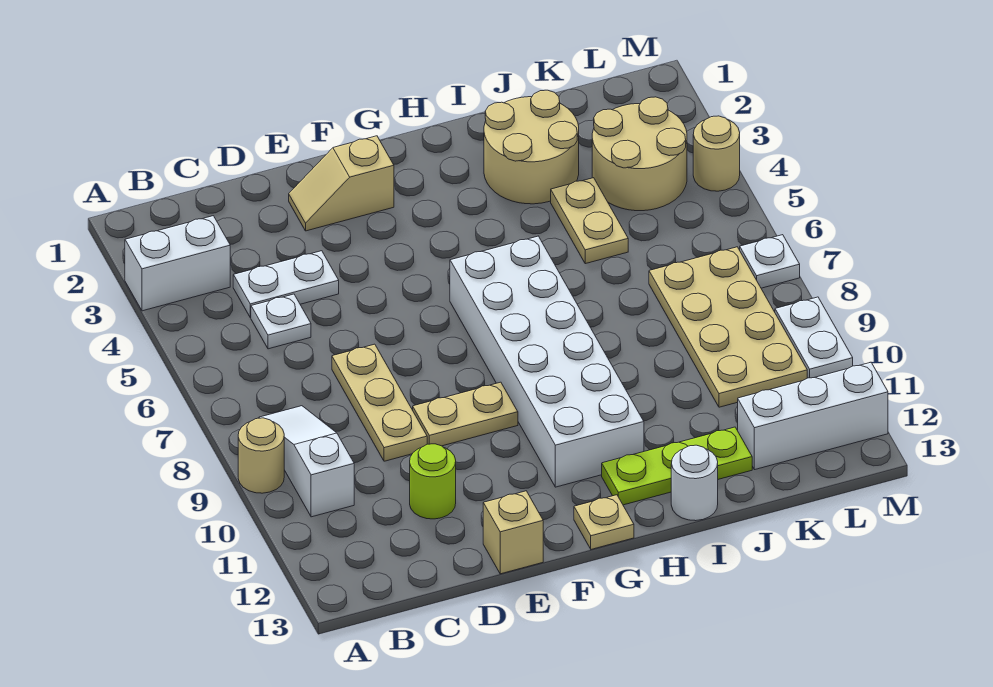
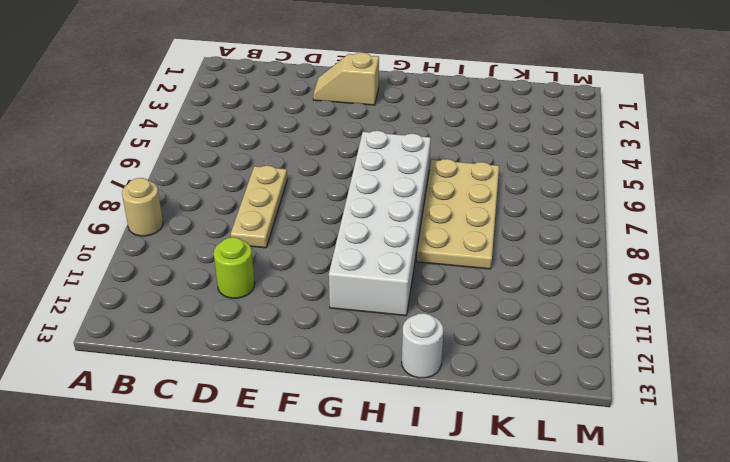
tan plate I6:J9 level 1 -> tan plate K7:L10 level 1
none -> white brick A3:B3 level 1
none -> white slope B8:B10 level 1 top 10
none -> white plate C4:D4 level 1

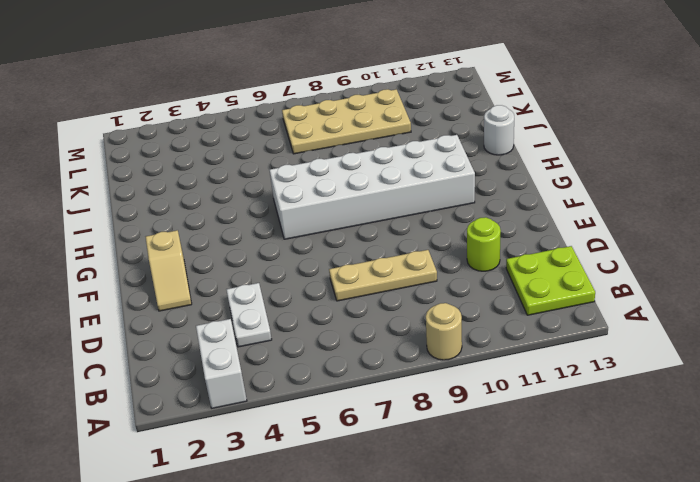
lime plate B12:C13 level 1 -> none
none -> white slope B8:B10 level 1 top 10
none -> white plate C5 level 1
none -> tan plate E9:F9 level 1

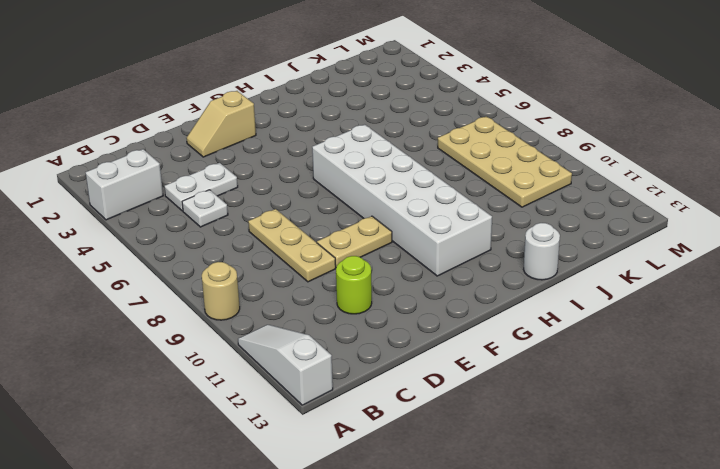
white slope A11:A13 level 1 top 13 -> white slope B8:B10 level 1 top 10
none -> tan brick E13 level 1
none -> tan plate G13 level 1
none -> lime plate H12:J12 level 1

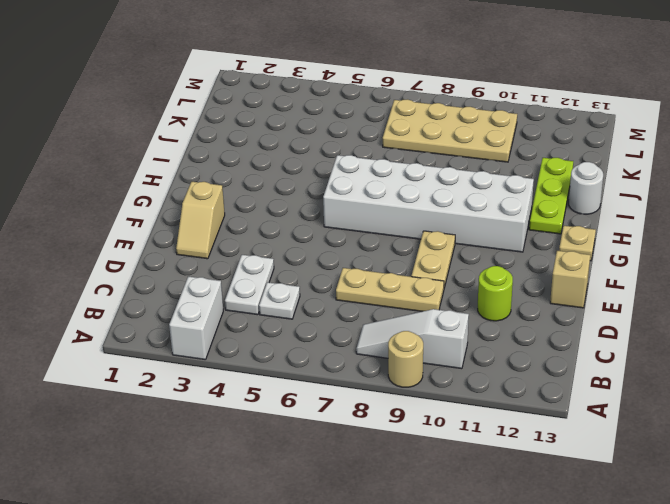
none -> tan round brick I2:J3 level 1
none -> tan plate J4:J5 level 1
none -> tan round brick K3:L4 level 1

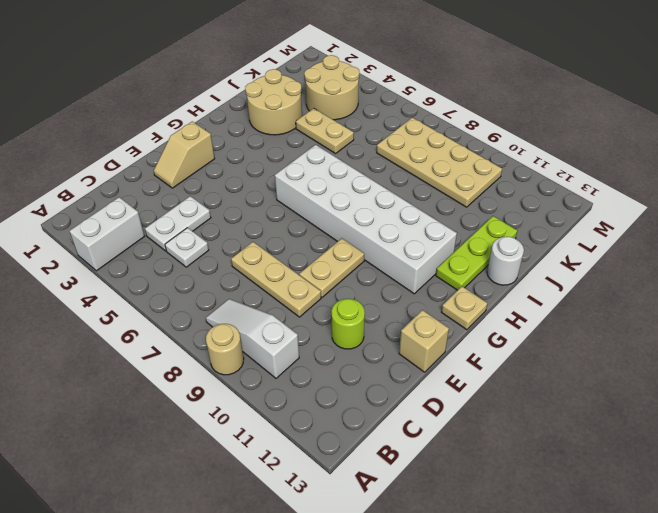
none -> white brick K12:M12 level 1
none -> tan round brick M4 level 1
none -> white plate M7 level 1

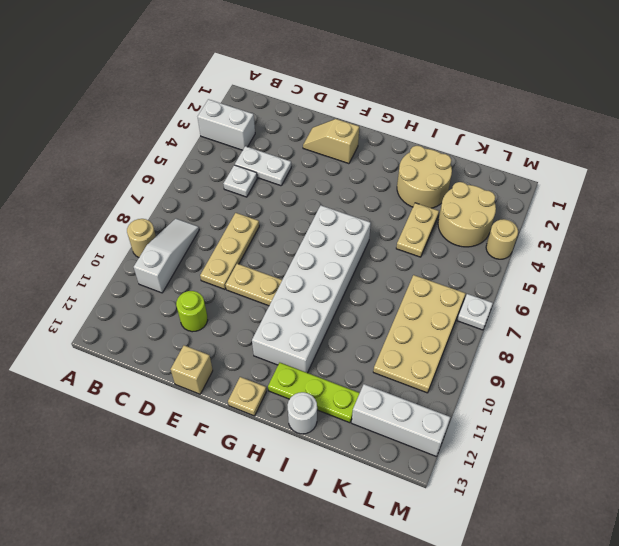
none -> white plate M9:M10 level 1

